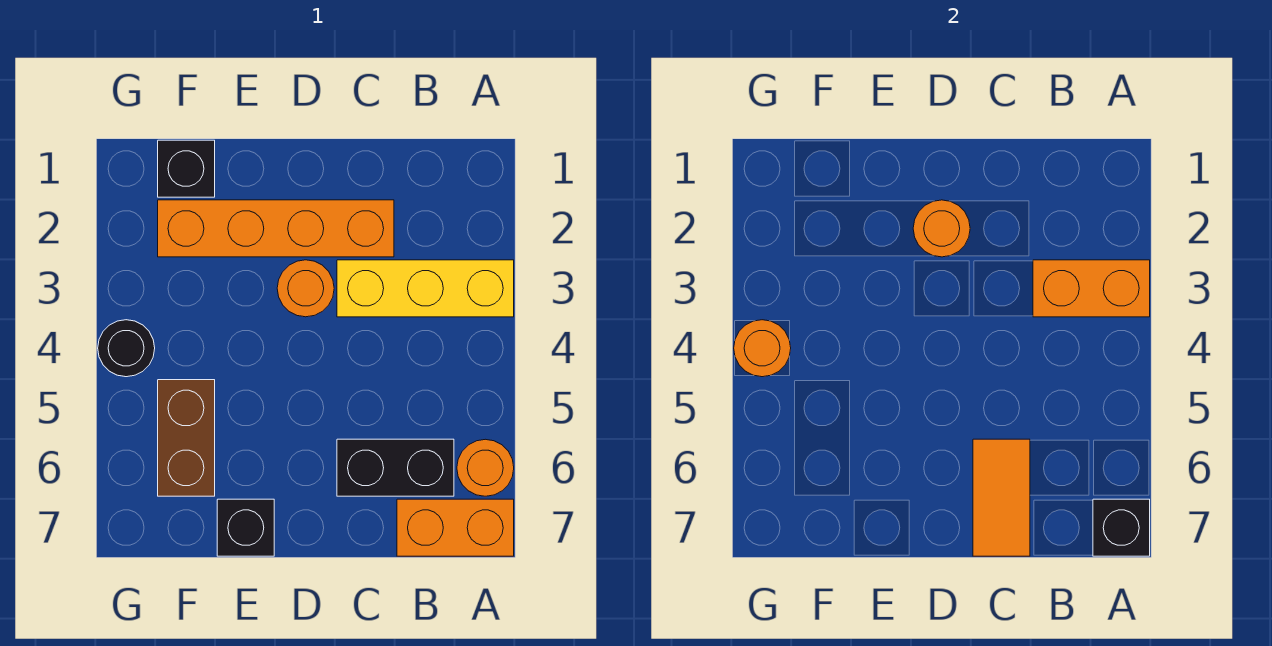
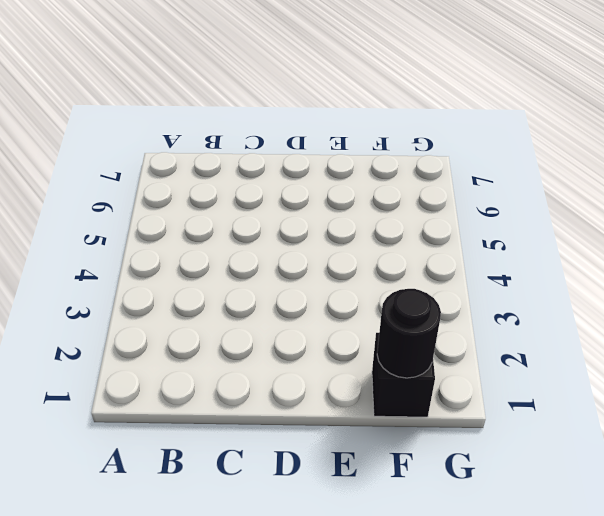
black round brick F1 level 2 -> black round brick G4 level 1
none -> yellow brick A3:C3 level 1
none -> orange round brick A6 level 1
none -> orange brick A7:B7 level 1

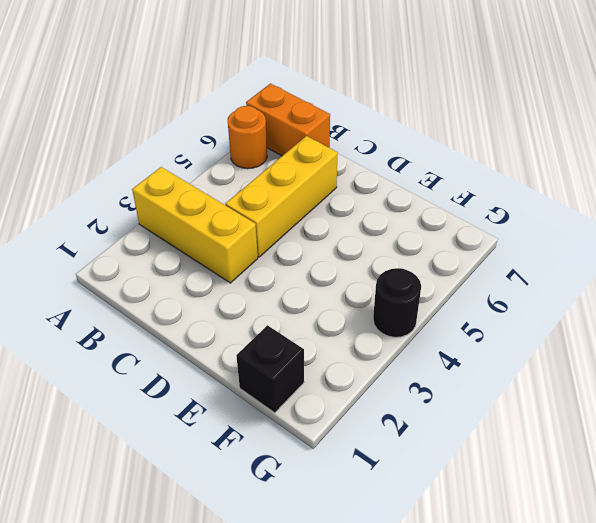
yellow brick C4:C6 level 1 -> black brick B6:C6 level 1
none -> orange brick C2:F2 level 1
none -> orange round brick D3 level 1
none -> black brick E7 level 1

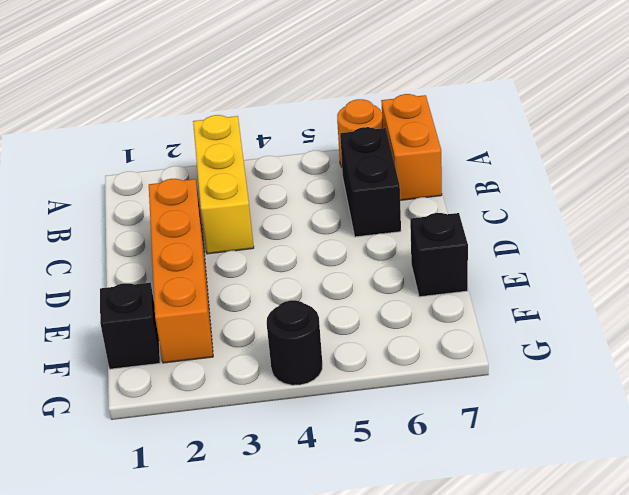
none -> orange round brick D3 level 1
none -> brown brick F5:F6 level 1
none -> orange brick A3:B3 level 2

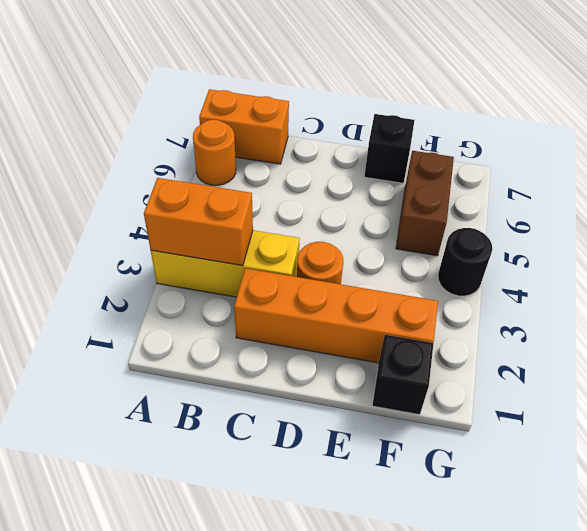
none -> black brick B6:C6 level 1
none -> black brick A7 level 2
none -> orange tile C6:C7 level 2

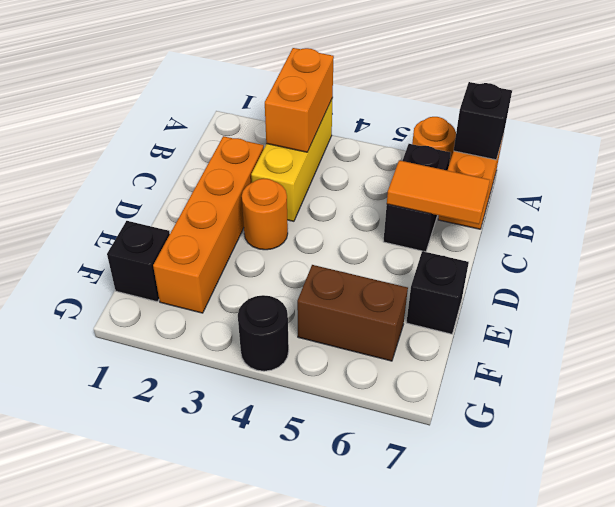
none -> orange round brick D2 level 2
none -> orange round brick G4 level 2

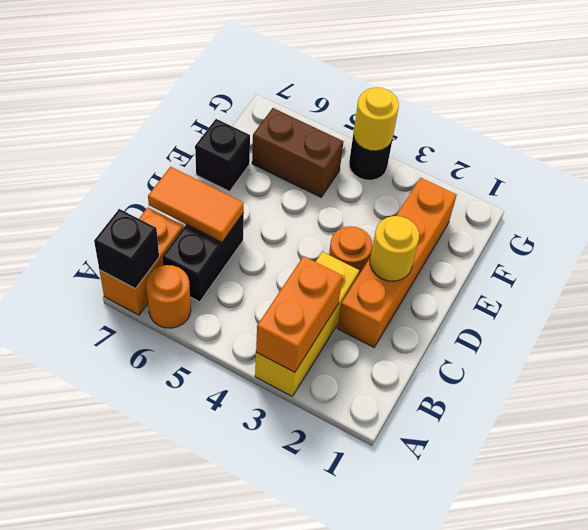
yellow round brick D2 level 2 -> orange round brick D2 level 2
yellow round brick G4 level 2 -> orange round brick G4 level 2
none -> black brick F1 level 1

